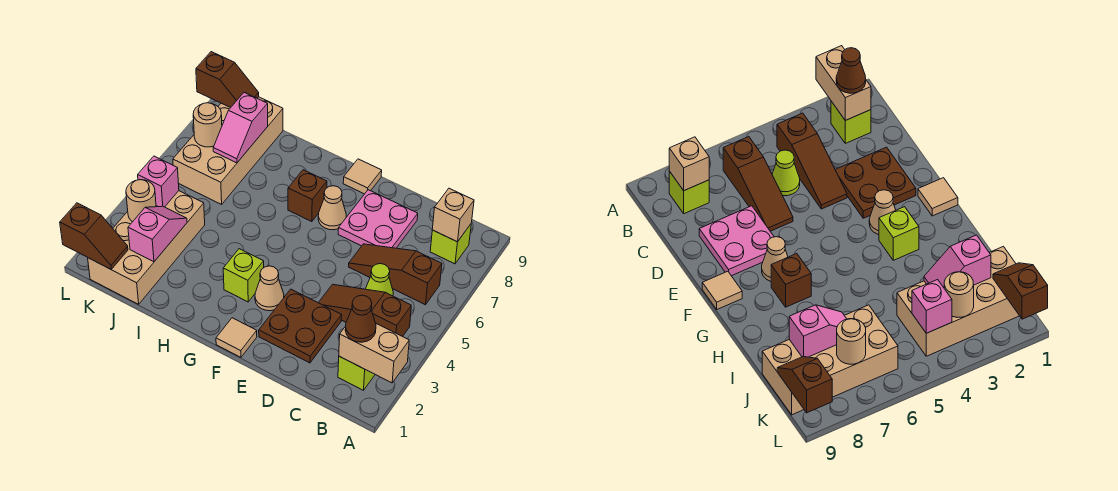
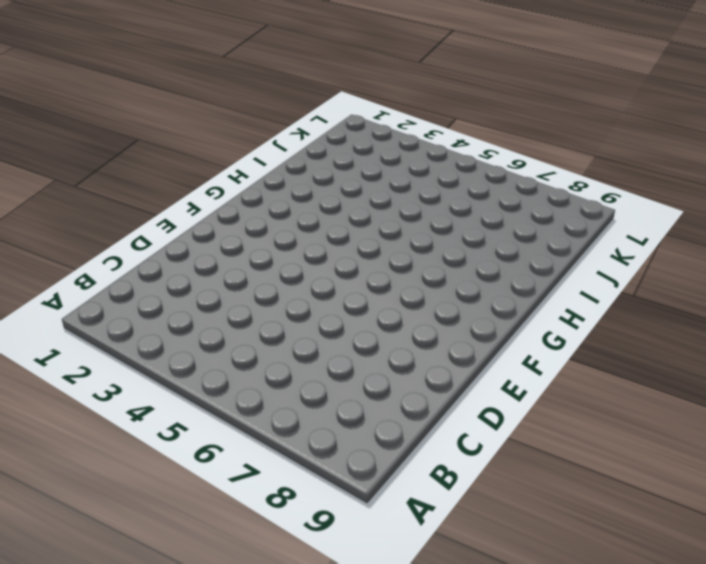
none -> lime brick B2 level 1
none -> brown slope B4:D4 level 1 top B
none -> brown slope B6:D6 level 1 top B

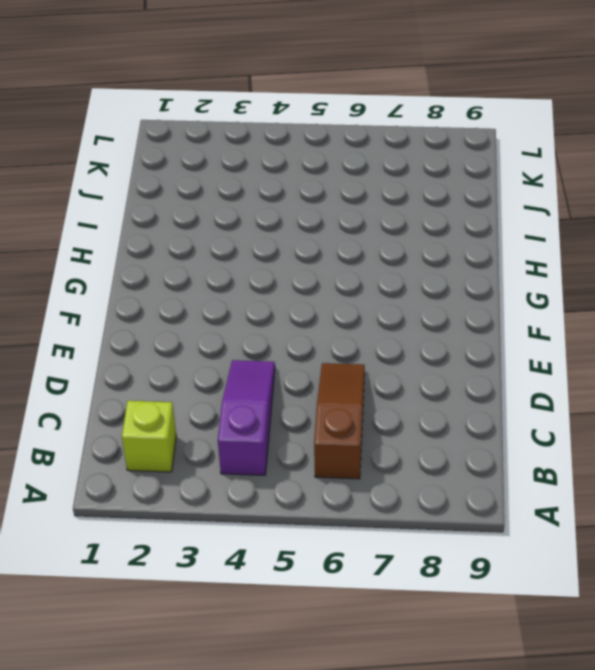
purple slope B4:D4 level 1 top B -> brown slope B4:D4 level 1 top B
none -> lime brick B8 level 1
none -> lime cone C5 level 1
none -> brown plate D2:E3 level 1

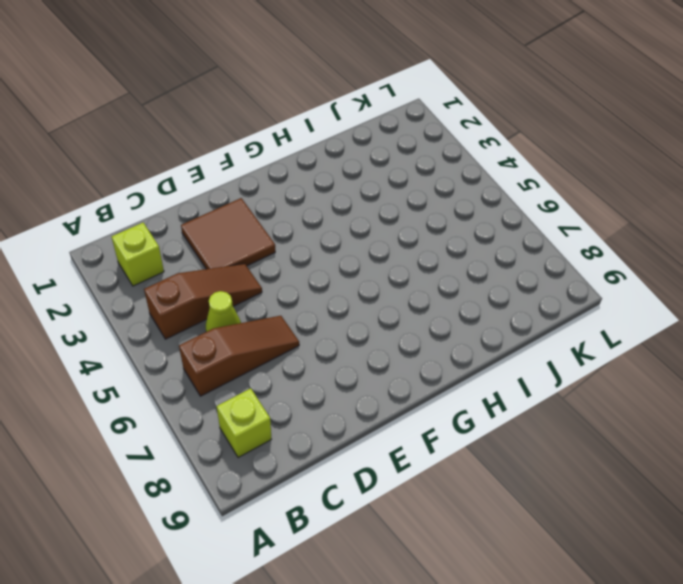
brown tile D2:E3 level 1 -> brown plate D2:E3 level 1
none -> pink plate D7:E8 level 1
none -> tan tile F1 level 1
none -> tan cone F3 level 1

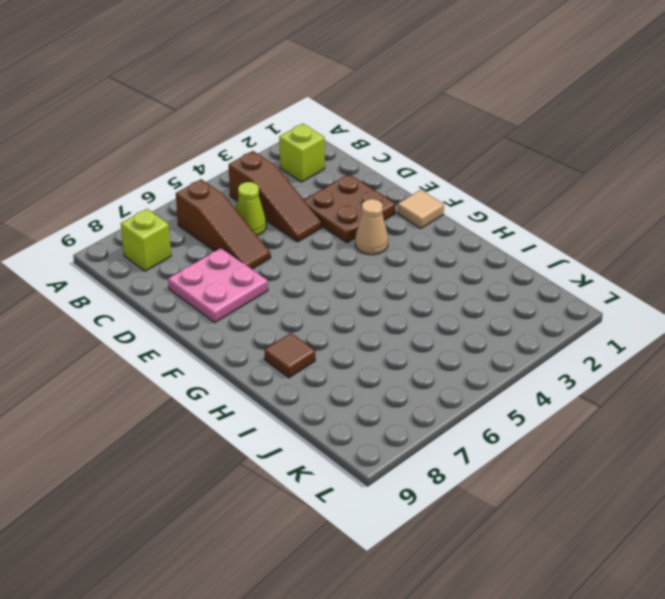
brown tile H8 level 1 -> none
none -> tan cone F7 level 1
none -> tan tile F9 level 1
none -> lime brick G3 level 1

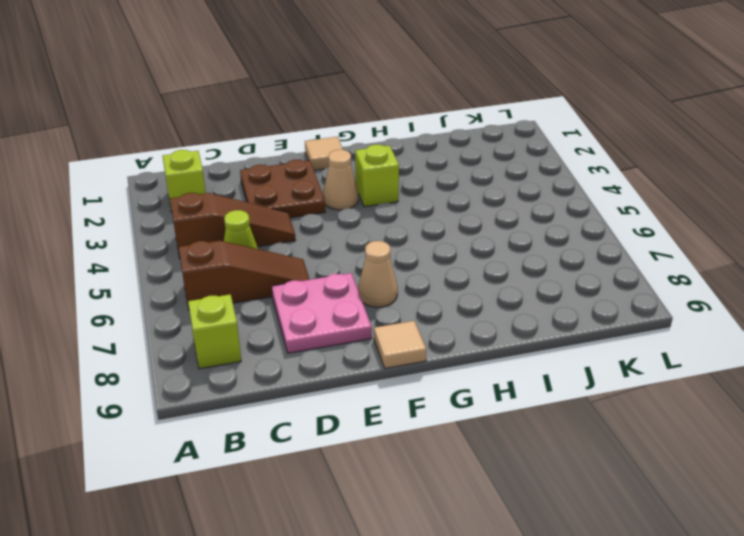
none -> brown brick G7 level 1
none -> tan brick J1:K4 level 1
none -> tan brick J6:K9 level 1

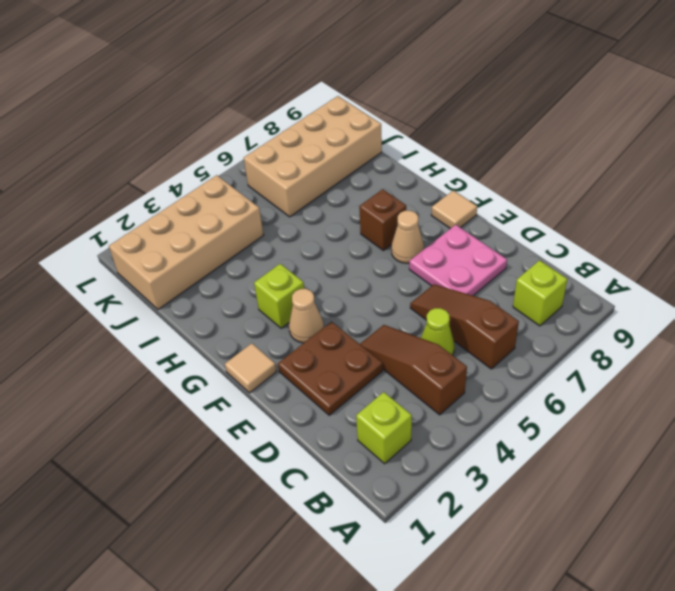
none -> tan brick A2:B2 level 2
none -> tan brick B8 level 2
none -> pink slope J2:J3 level 2 top 2

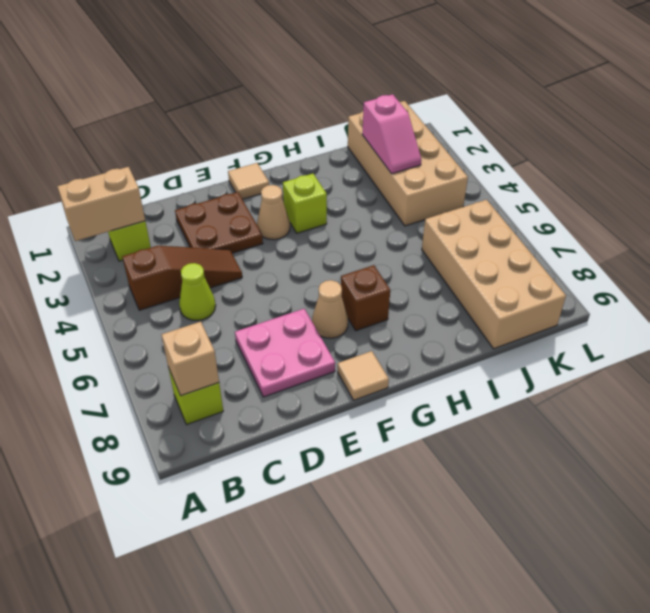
none -> brown slope B6:D6 level 1 top B
none -> pink slope J7:J8 level 2 top 8
none -> brown slope K1:L1 level 2 top L

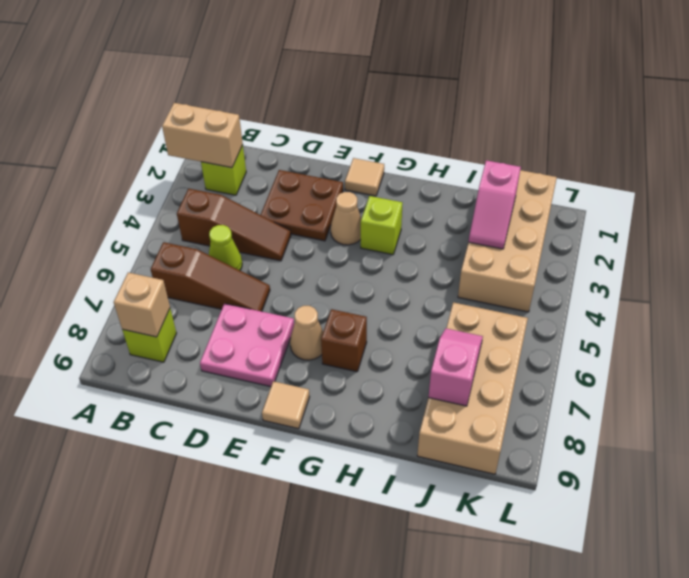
none -> brown slope K1:L1 level 2 top L
none -> tan round brick K3 level 2
none -> pink brick K4 level 2

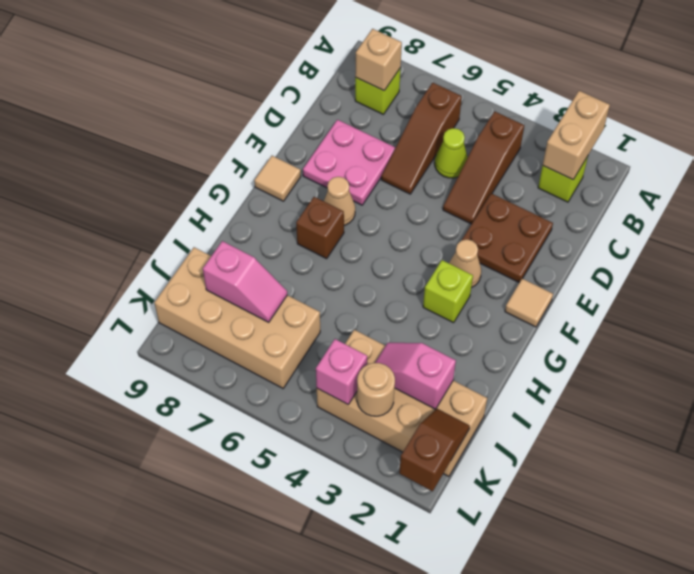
none -> tan round brick K7 level 2
none -> brown slope K9:L9 level 2 top L
none -> brown cone B2 level 3

